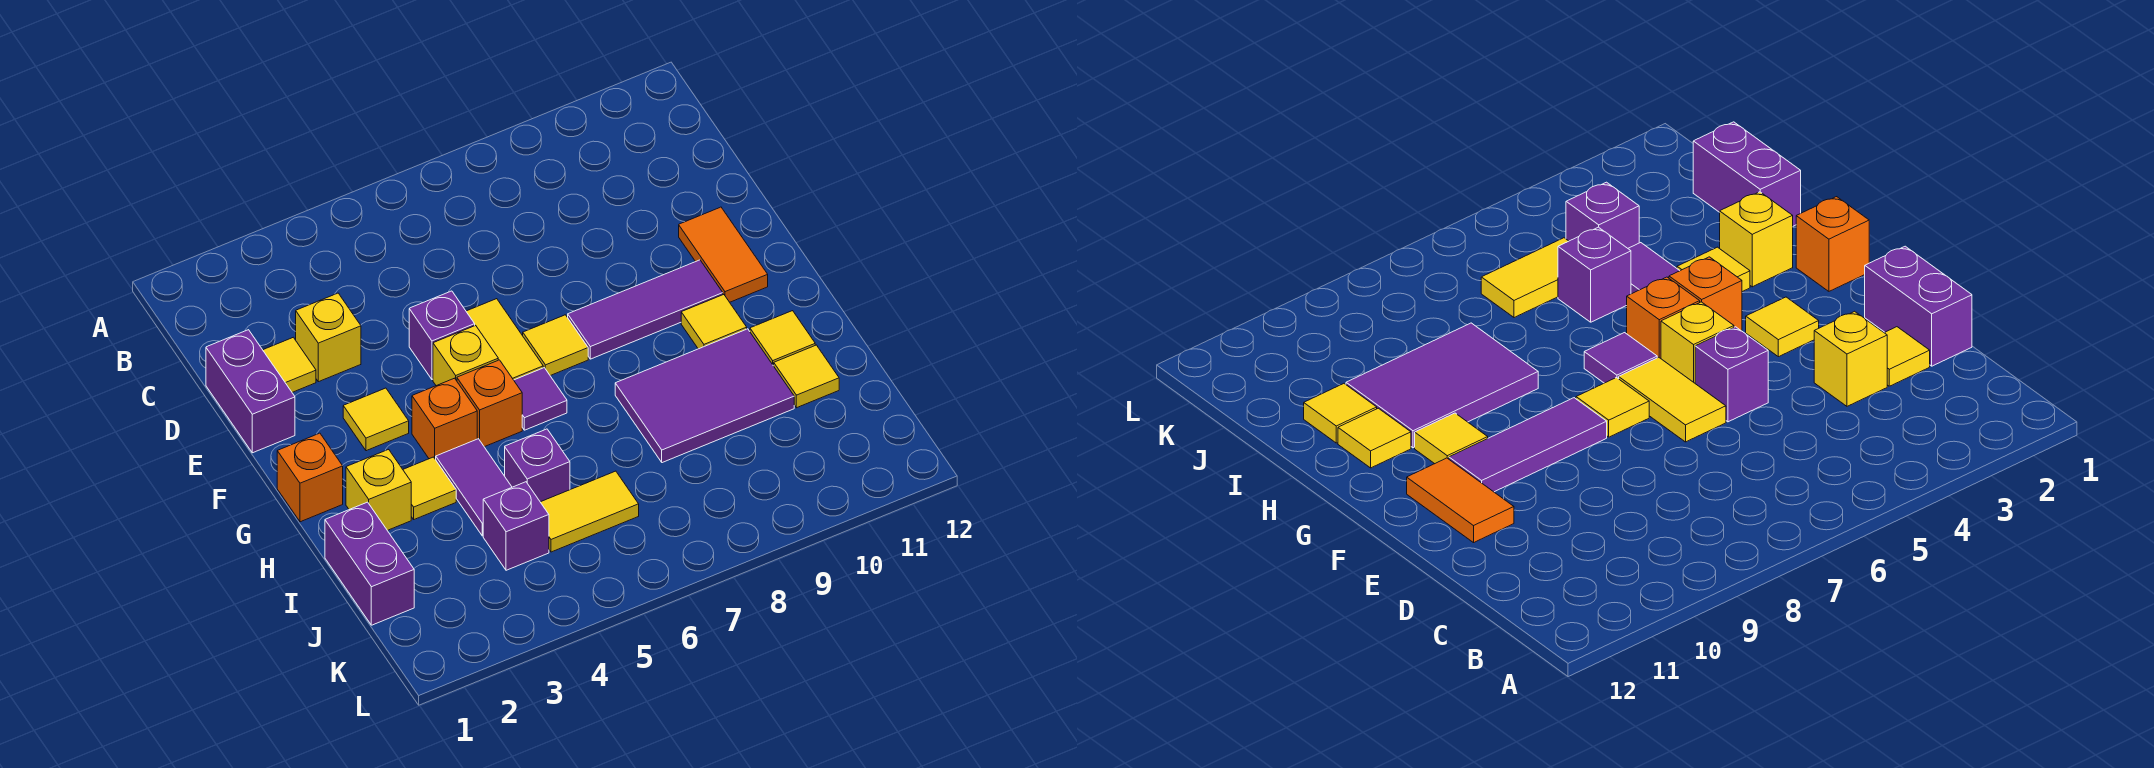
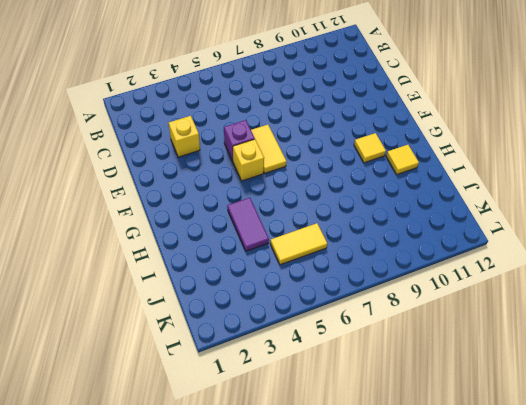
none -> purple brick D1:E1 level 1
none -> yellow tile D2 level 1
none -> orange tile E11:F11 level 1

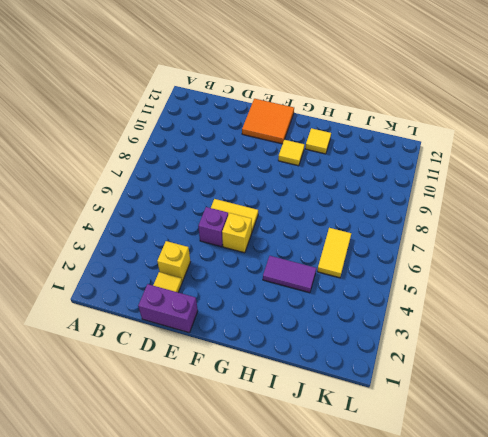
orange tile E11:F12 level 1 -> orange tile E11:F11 level 1
none -> yellow tile F3 level 1
none -> yellow tile F7 level 1
none -> purple tile F8:F10 level 1

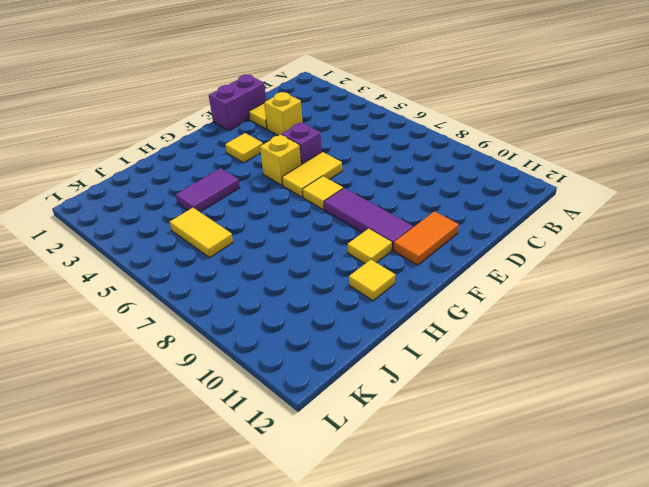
none -> orange brick G1 level 1
none -> orange brick G4 level 1
none -> orange brick G5 level 1

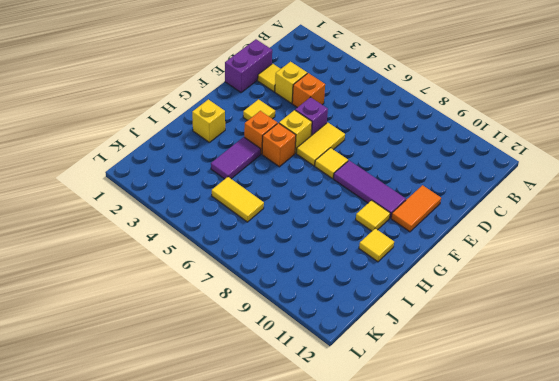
orange brick D4 level 1 -> orange brick G1 level 1
none -> purple tile G6 level 1
none -> yellow tile H3 level 1
none -> purple tile H8:I10 level 1

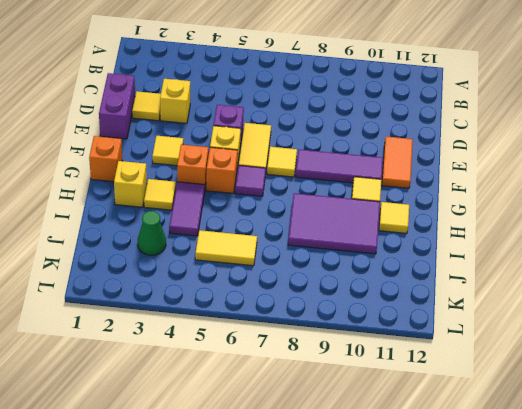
green cone J3 level 1 -> none
none -> purple brick I1:J1 level 1
none -> purple brick I5 level 1
none -> yellow tile I11 level 1

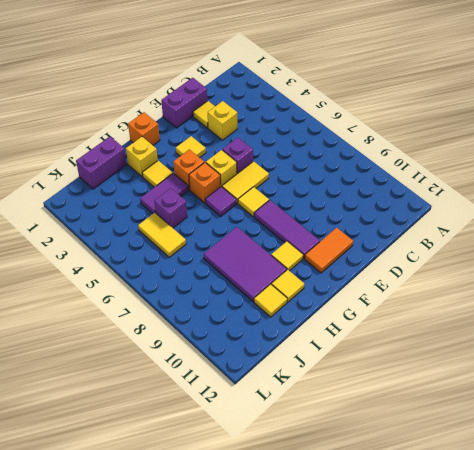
none -> purple brick J4 level 1

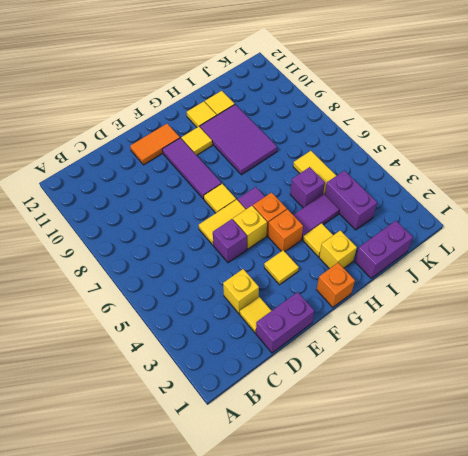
purple brick J3:J4 level 1 -> purple brick J4 level 1

